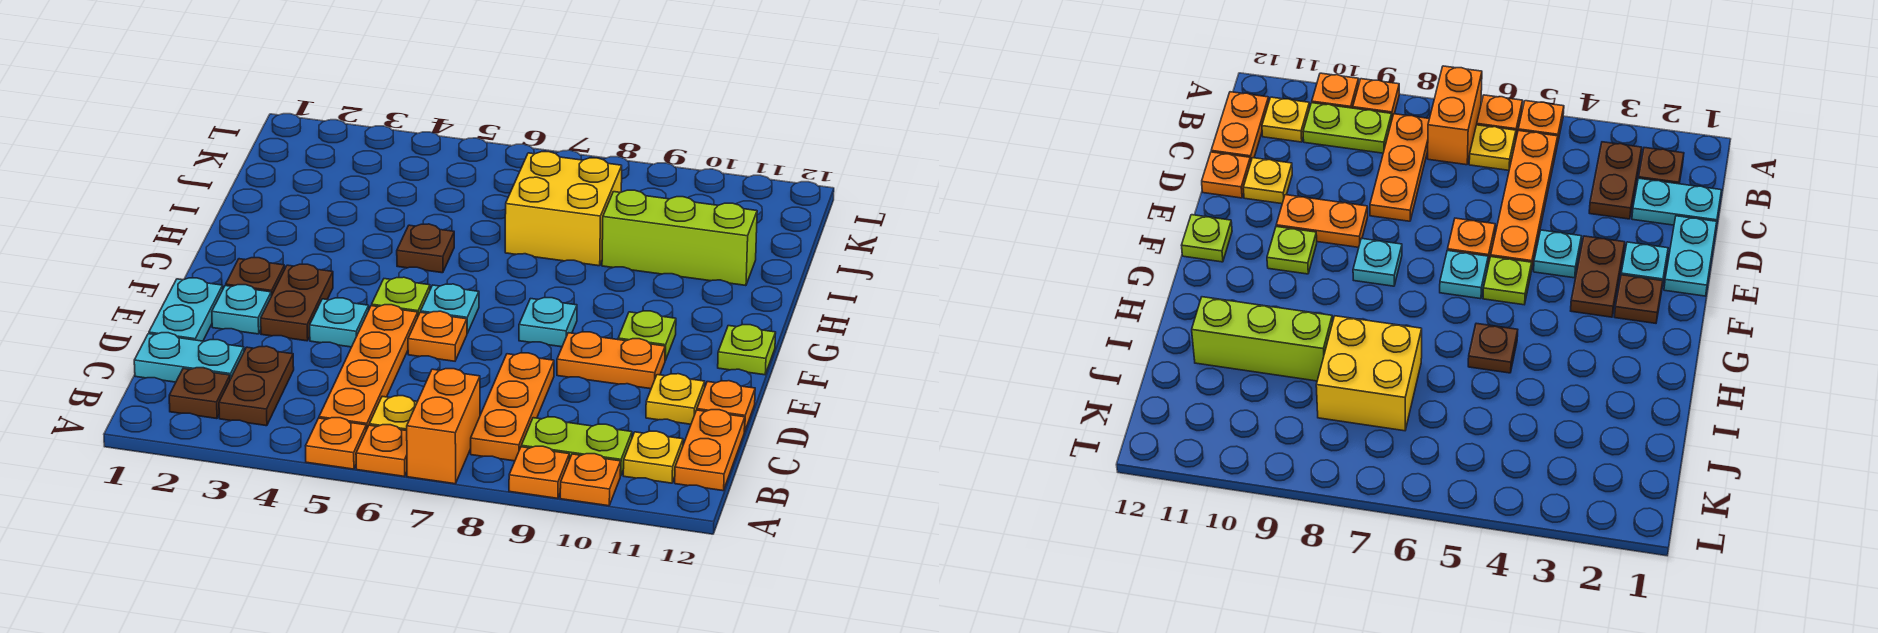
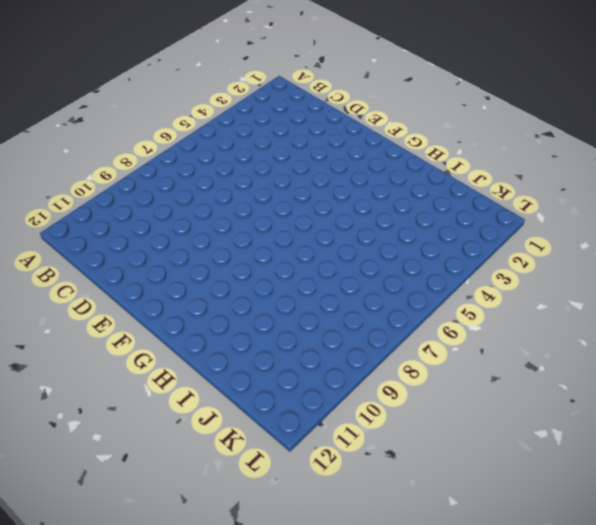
none -> orange plate A5 level 1
none -> orange plate A6 level 1
none -> orange brick A7:B7 level 1
none -> orange plate A9 level 1

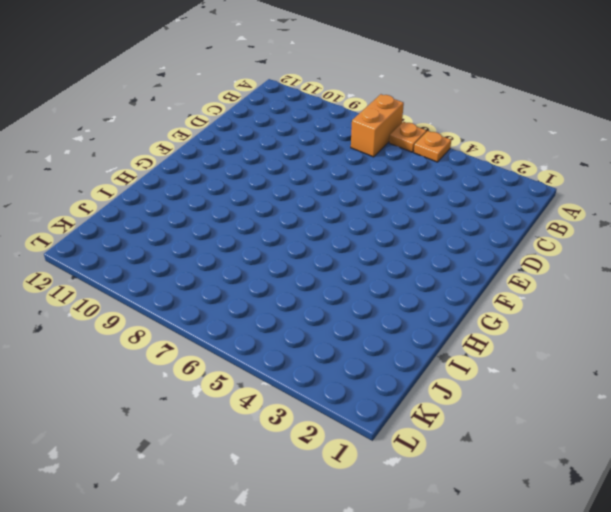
none -> orange plate A9 level 1
none -> orange plate A10 level 1
none -> brown plate B2 level 1
none -> brown plate B3:C3 level 1

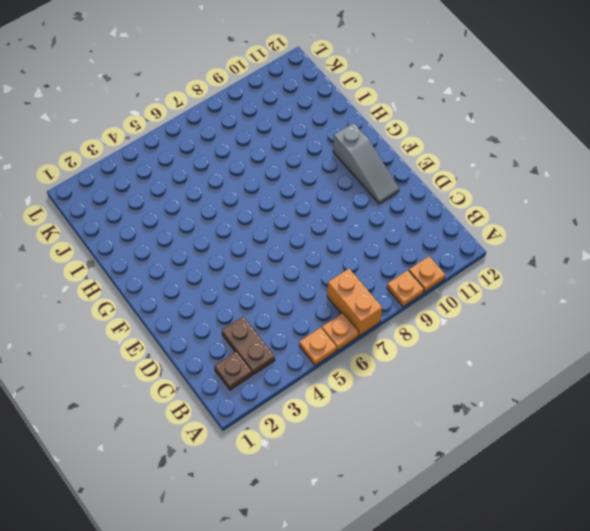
grey slope E11:G11 level 1 top G -> none
none -> orange plate B5:E5 level 1
none -> yellow plate B6 level 1
none -> orange plate B8:D8 level 1
none -> lime plate B9:B10 level 1

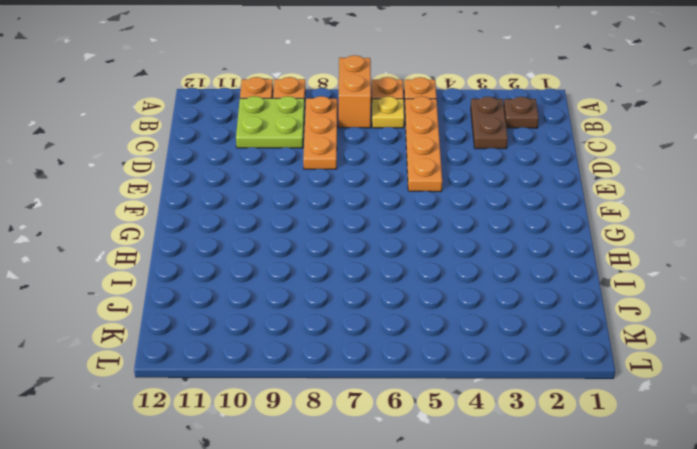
lime plate B9:C10 level 1 -> lime plate B9:B10 level 1
none -> yellow plate B11 level 1
none -> orange plate B12:C12 level 1
none -> cyan plate C1:C2 level 1
none -> cyan plate D1:E1 level 1

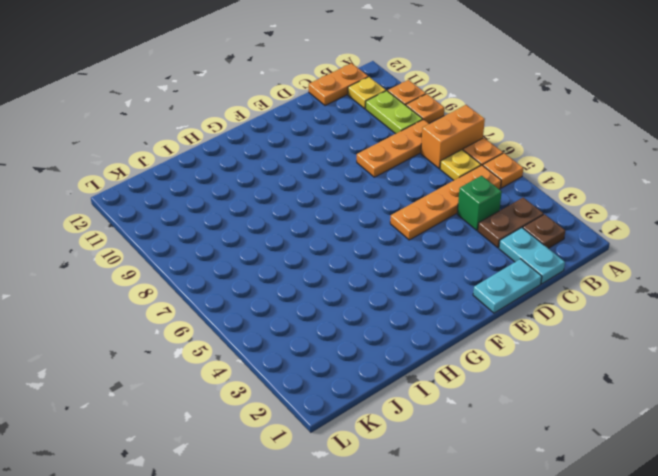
green brick C4 level 1 -> none
none -> yellow plate D11 level 1
none -> orange plate D12 level 1
none -> cyan plate E2 level 1
none -> brown plate E3:F3 level 1

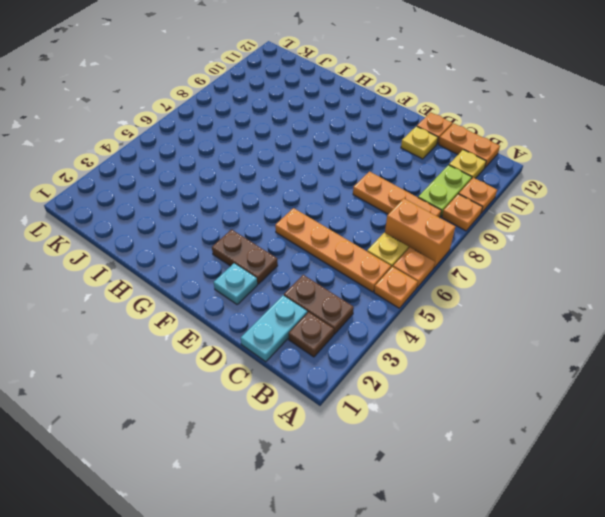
none -> cyan plate D1:E1 level 1
none -> cyan plate E4 level 1
none -> orange plate E6 level 1
none -> orange plate E9:E10 level 1

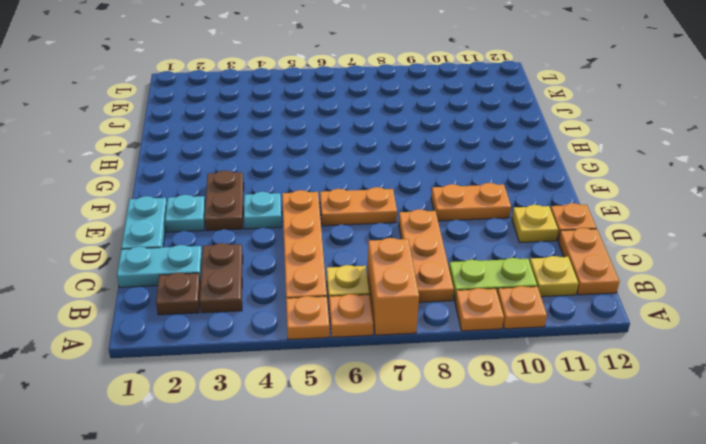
orange plate E6:E7 level 1 -> orange plate E6 level 1
none -> brown plate F2 level 1
none -> lime plate F5 level 1
none -> cyan plate F6 level 1
none -> cyan plate F8 level 1

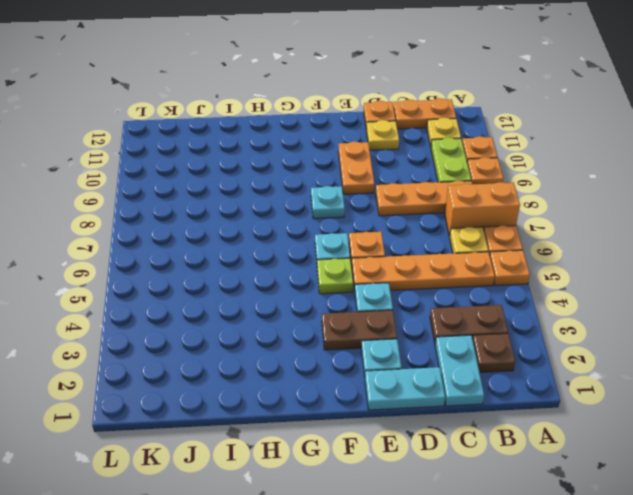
none -> brown plate F2 level 1
none -> lime plate F10 level 1
none -> lime plate F12 level 1
none -> brown plate H5 level 1

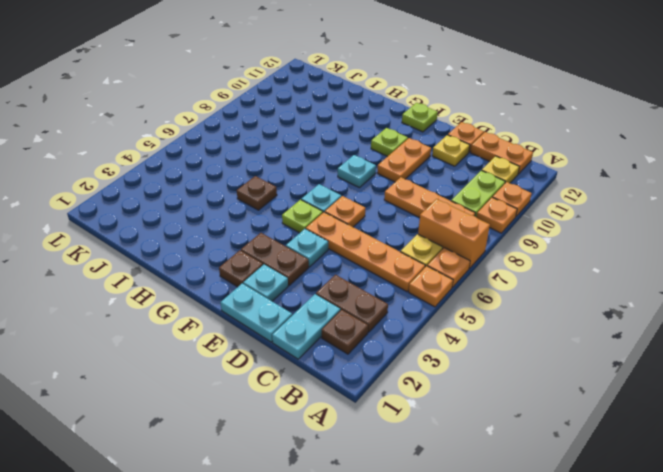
none -> yellow brick I7:J8 level 1
none -> lime brick I9:I11 level 1

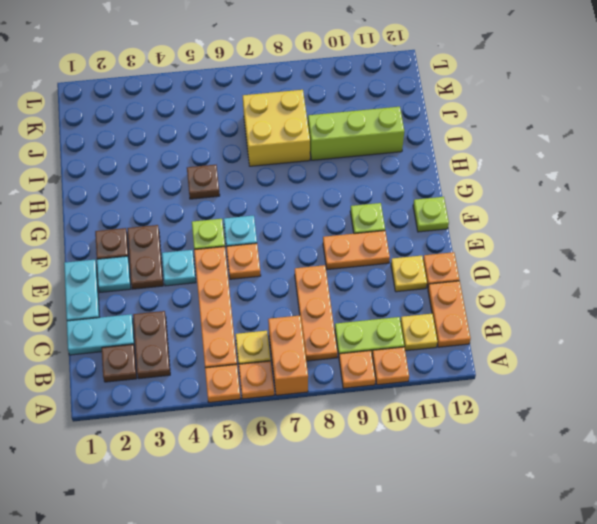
none -> cyan plate F8 level 1

